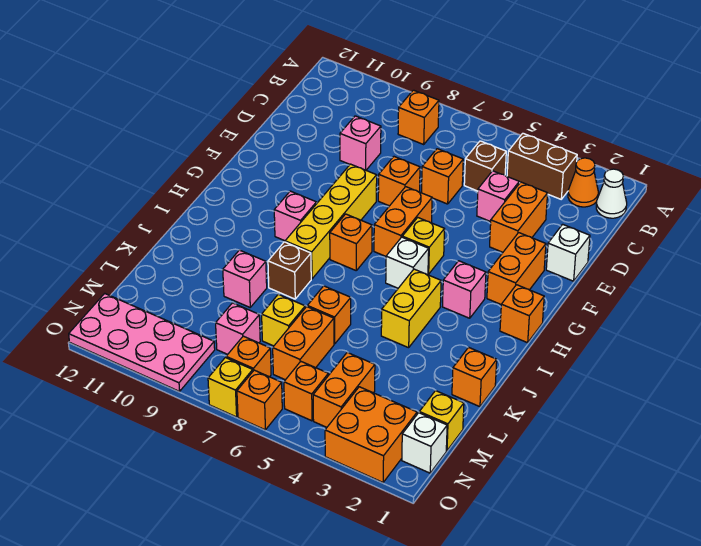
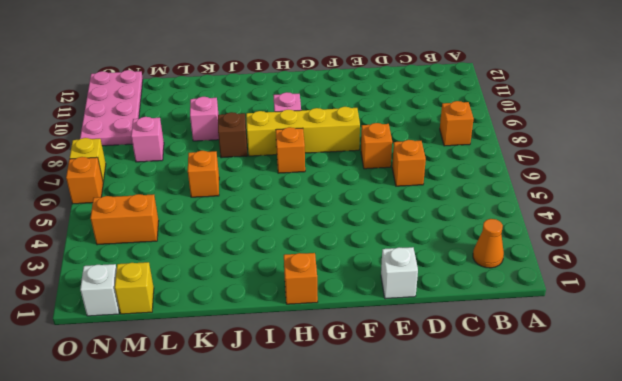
none -> white cone B1 level 1
none -> brown brick B3:B4 level 1
none -> brown brick C5 level 1
none -> orange brick D3:E3 level 1

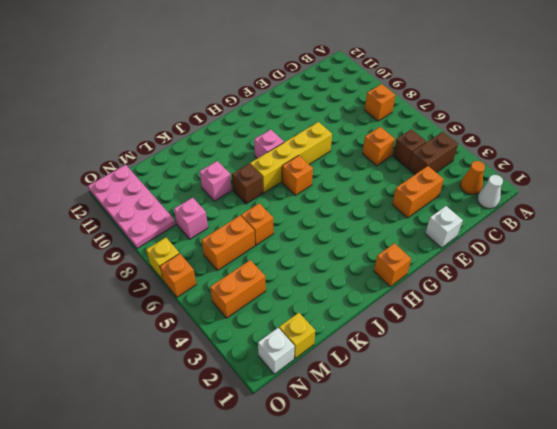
brown brick B4:C4 level 1 -> brown brick B3:B4 level 1
none -> pink brick D4 level 1
none -> pink brick D9 level 1
none -> orange brick E7 level 1
none -> orange brick F2:G2 level 1

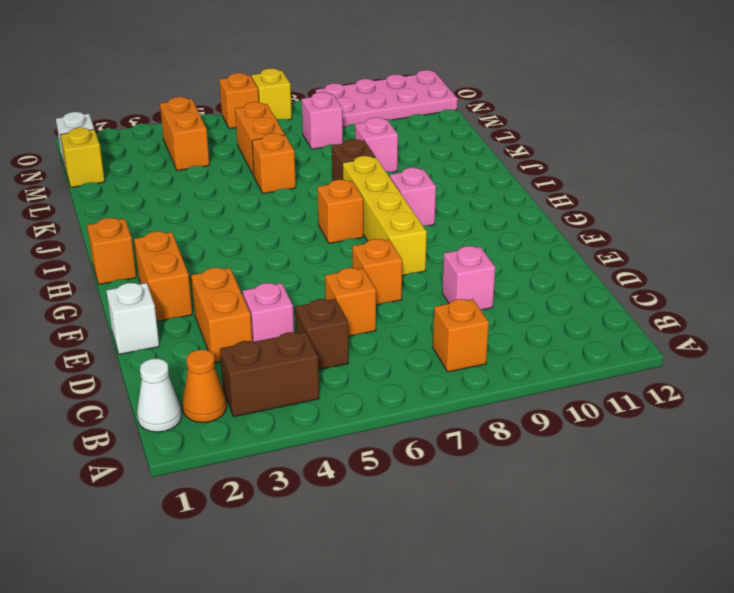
none -> orange brick F6:G6 level 1
none -> yellow brick G5 level 1
none -> pink brick H3 level 1
none -> white brick H5 level 1

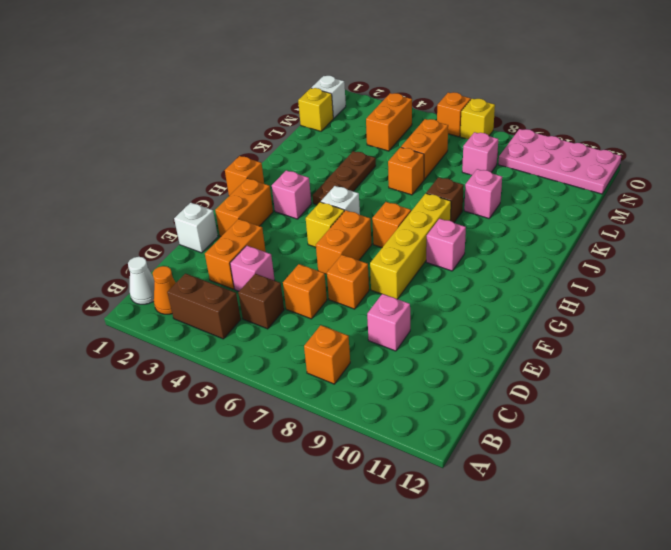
brown plate I4:K4 level 1 -> yellow brick I4:J4 level 1
none -> orange brick K1 level 1
none -> yellow brick L7 level 1
none -> orange brick N2:O3 level 1
none -> orange brick N5 level 1

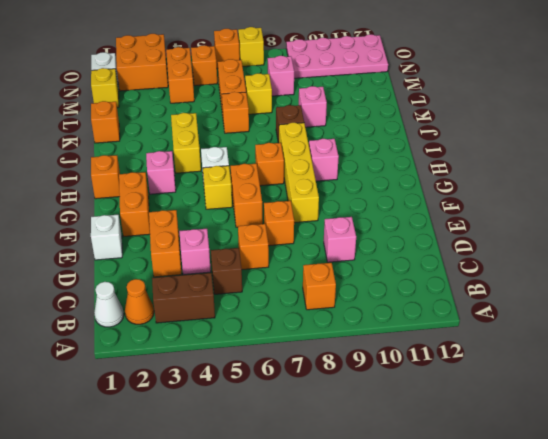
none -> orange brick N7 level 1

